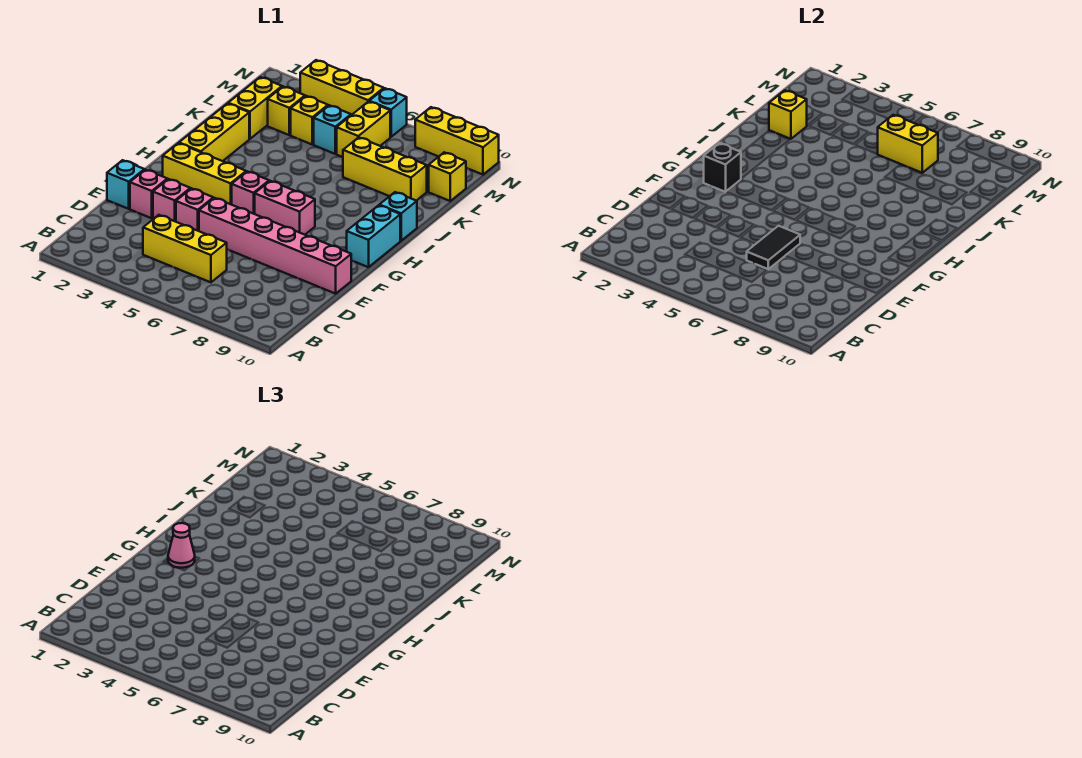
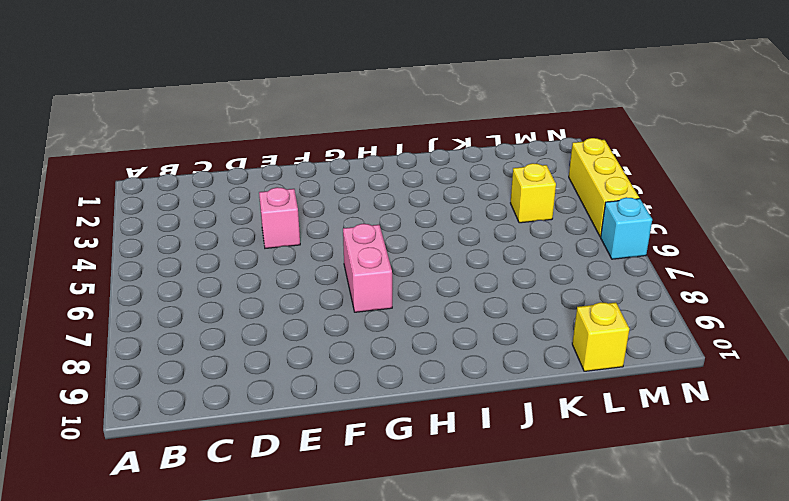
none -> yellow brick C4:C6 level 1
none -> cyan brick E1 level 1
none -> pink brick E2 level 1

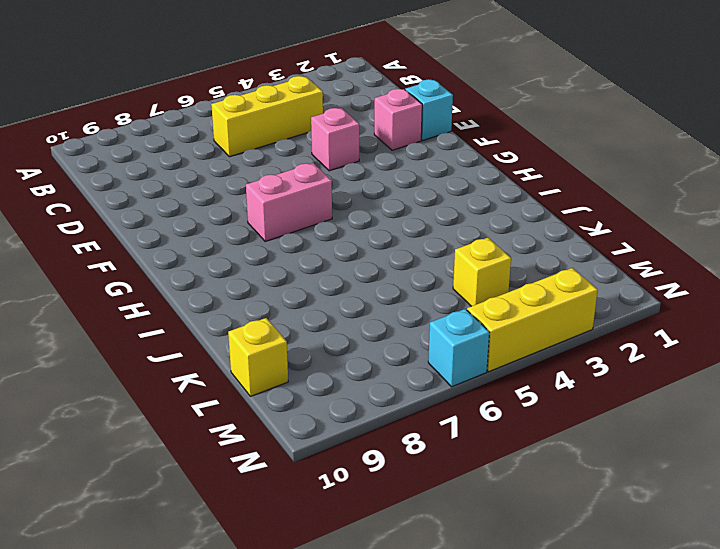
none -> pink brick E3 level 1
none -> pink brick E5:E10 level 1
none -> yellow brick G2:G4 level 1

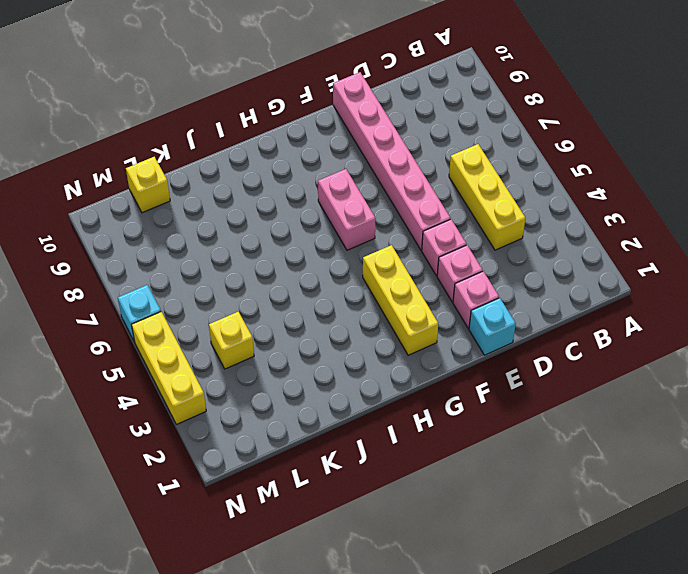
none -> pink brick G5 level 1
none -> cyan brick G10:H10 level 1
none -> yellow brick H2:J2 level 1

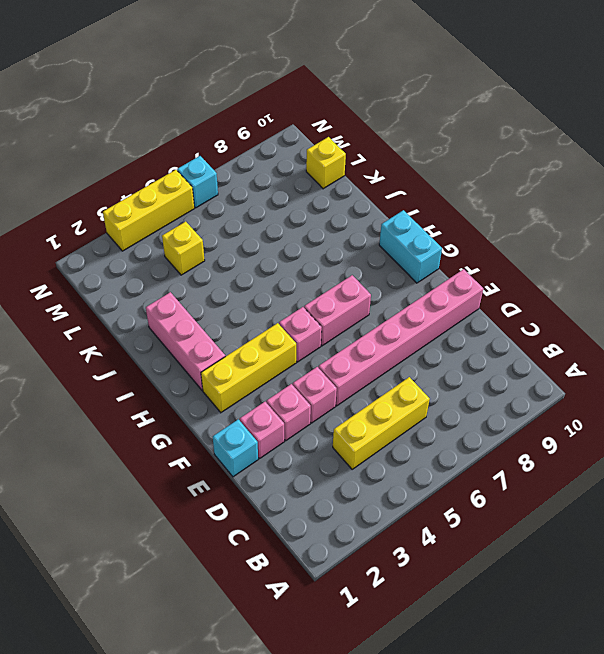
pink brick H2:J2 level 1 -> yellow brick H2:J2 level 1
none -> cyan brick I10 level 1
none -> yellow brick K2:L2 level 1
none -> yellow brick K7:K9 level 1

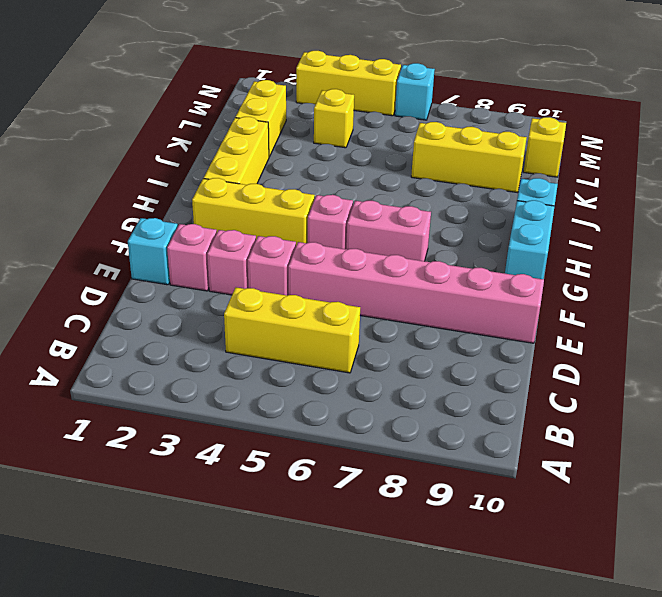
none -> yellow brick L3 level 1
none -> cyan brick L5 level 1
none -> yellow brick L6:M6 level 1

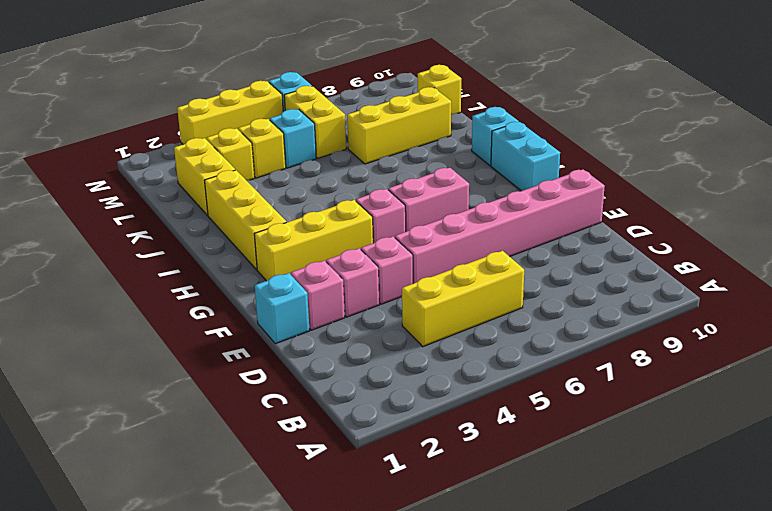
none -> yellow brick N8:N10 level 1
none -> black tile D6:E6 level 2
none -> black brick G2 level 2

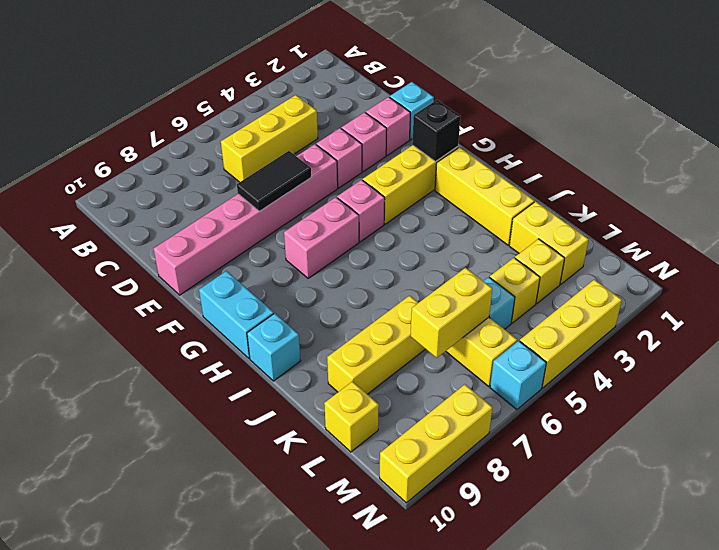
black tile E6:E7 level 2 -> black tile D6:E6 level 2
none -> yellow brick K2 level 2
none -> pink cone G2 level 3

